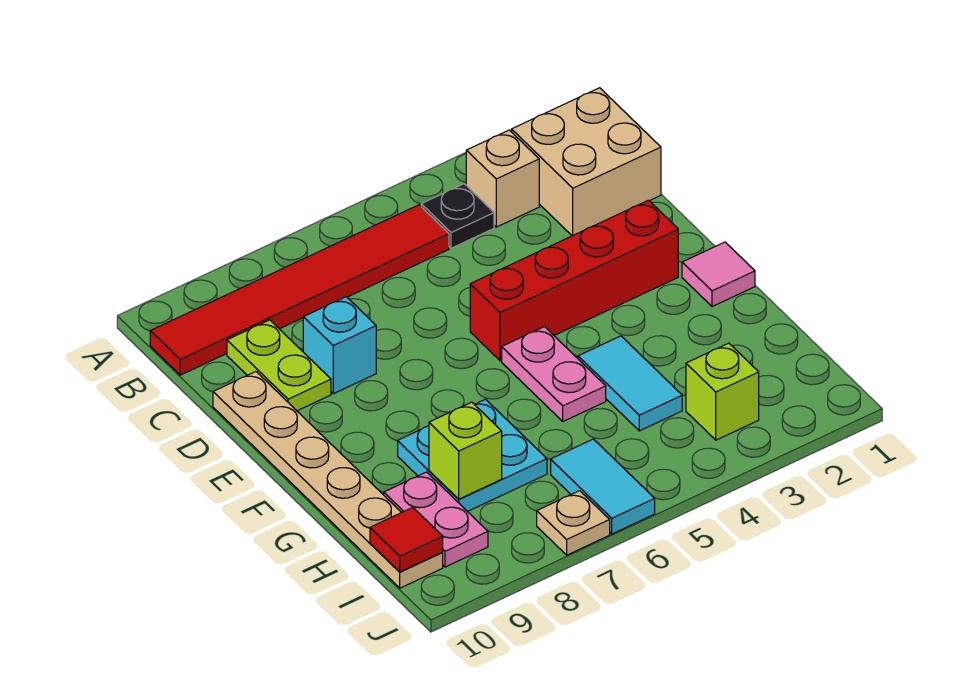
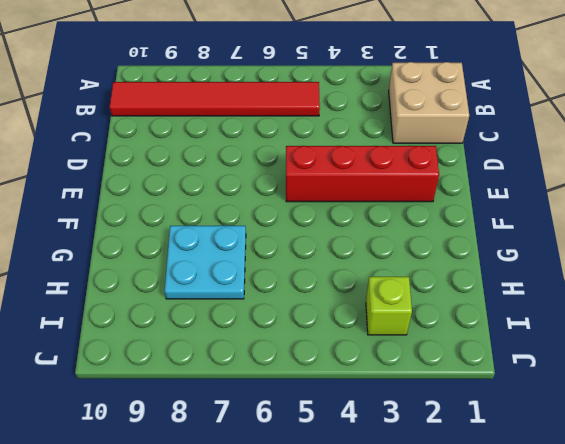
none -> tan brick B3 level 1
none -> black plate B4 level 1
none -> lime plate C9:D9 level 1

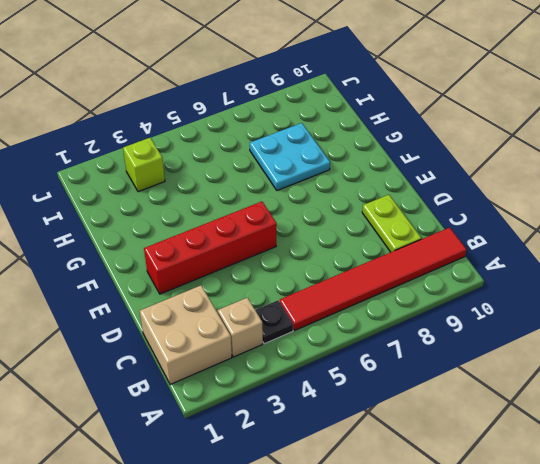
none -> cyan brick D8 level 1
none -> tan plate D10:I10 level 1
none -> pink tile F1 level 1

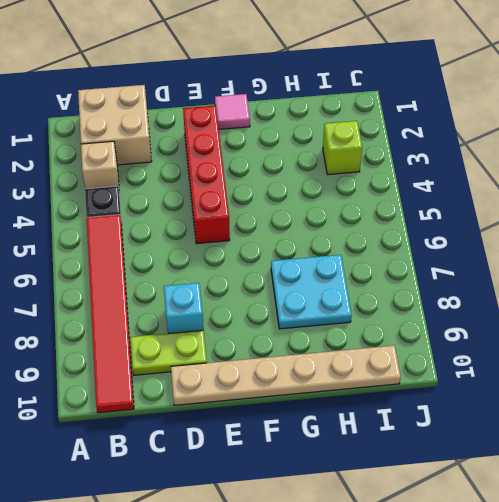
none -> pink plate F5:G5 level 1
none -> cyan tile G4:H4 level 1
none -> pink plate H9:I9 level 1

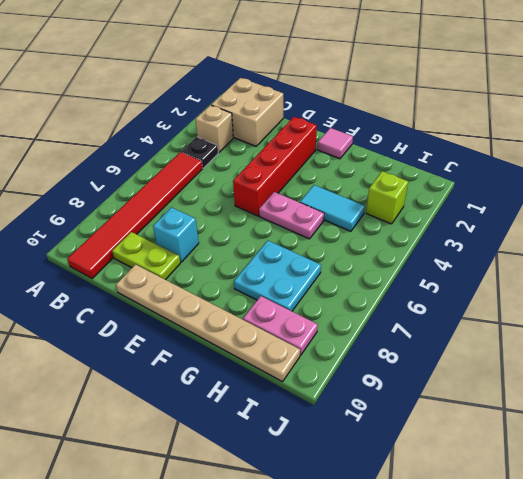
none -> cyan tile I6:J6 level 1
none -> tan plate J7 level 1
none -> lime brick H8 level 2

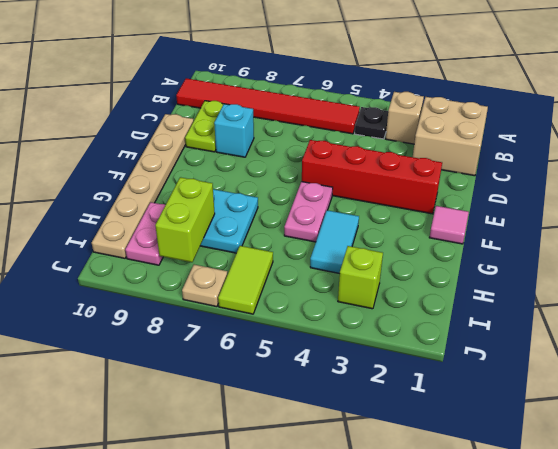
lime brick H8:I8 level 2 -> lime brick H8 level 2
lime tile I6:J6 level 1 -> cyan tile I6:J6 level 1
none -> red tile I10 level 2

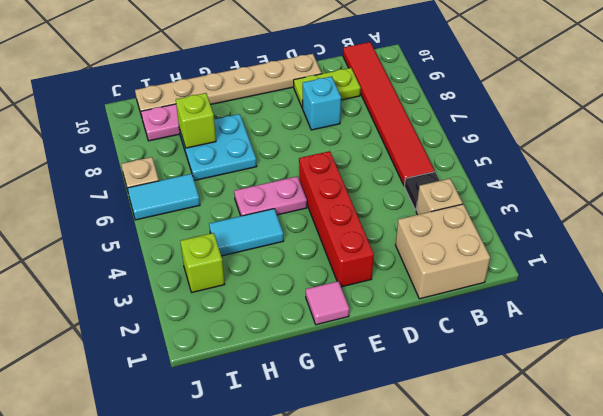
none -> red tile I10 level 2

